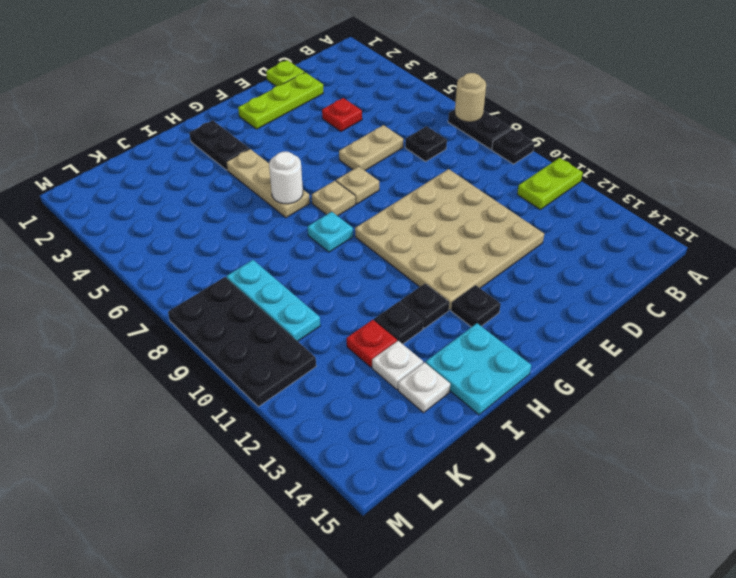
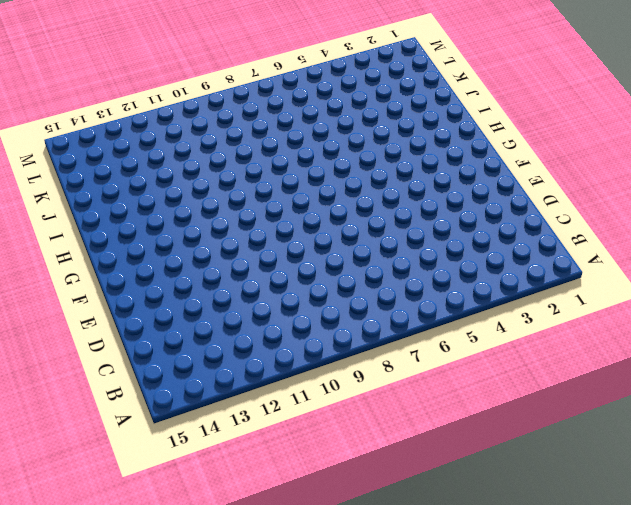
none -> black plate A7:A8 level 1
none -> black plate A9 level 1
none -> lime plate A11:B11 level 1

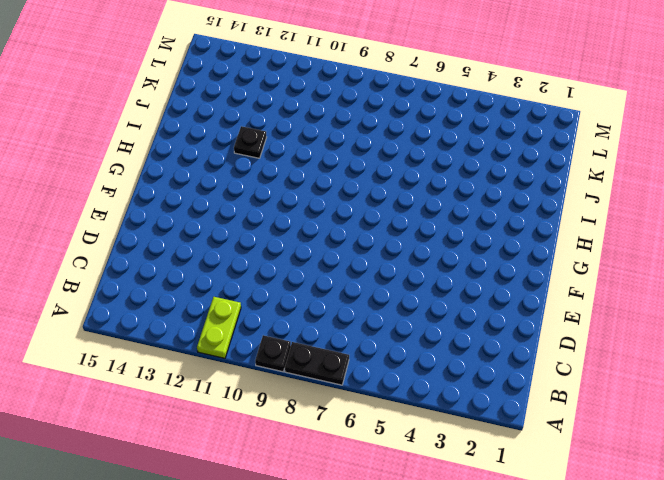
none -> black plate C7 level 1
none -> lime plate D1 level 1
none -> lime plate D2:F2 level 1

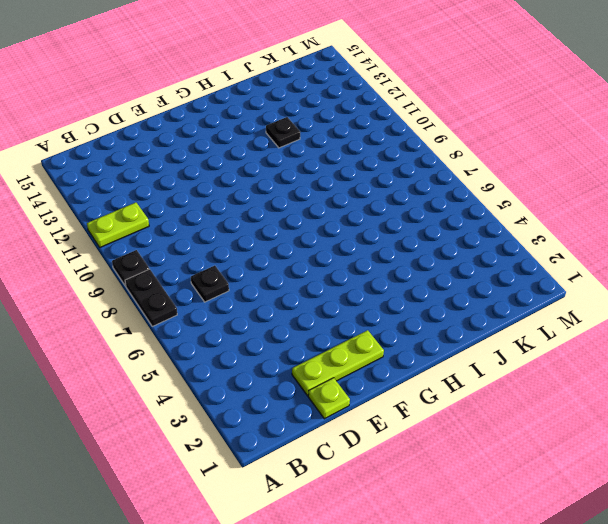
none -> red plate D4 level 1
none -> tan plate D6:E6 level 1
none -> tan plate D9:G12 level 1

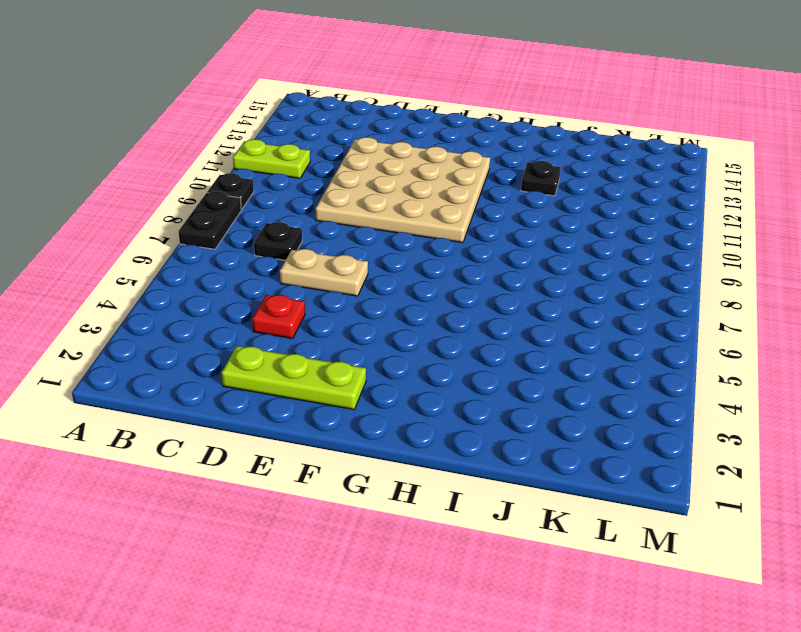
none -> lime plate D1 level 1
none -> tan plate F7 level 1
none -> tan plate G7 level 1

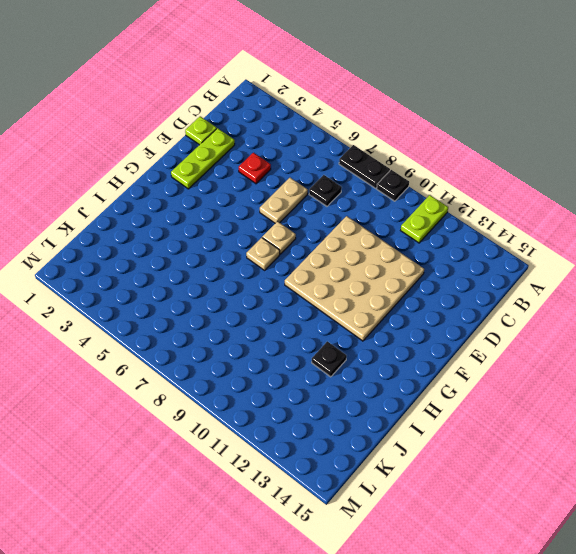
none -> black plate G13 level 1
none -> black plate H2:H3 level 1
none -> tan plate H4:H6 level 1

